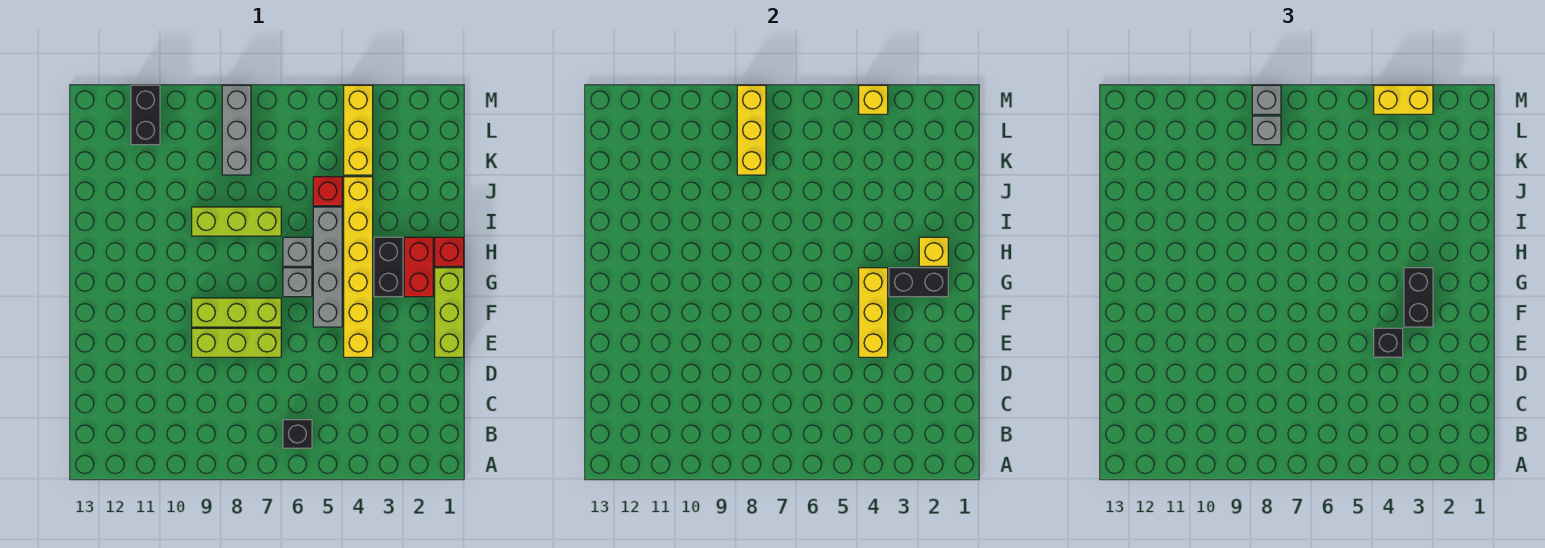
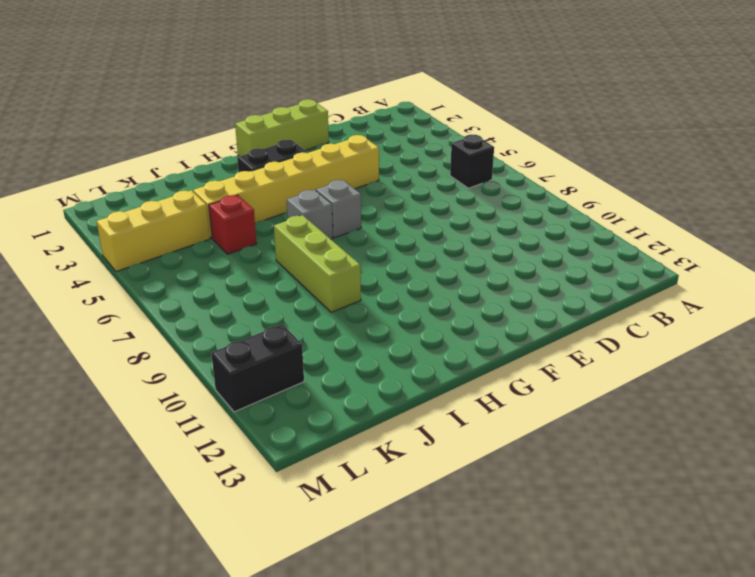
none -> lime brick E7:E9 level 1
none -> grey brick F5:I5 level 1
none -> lime brick F7:F9 level 1

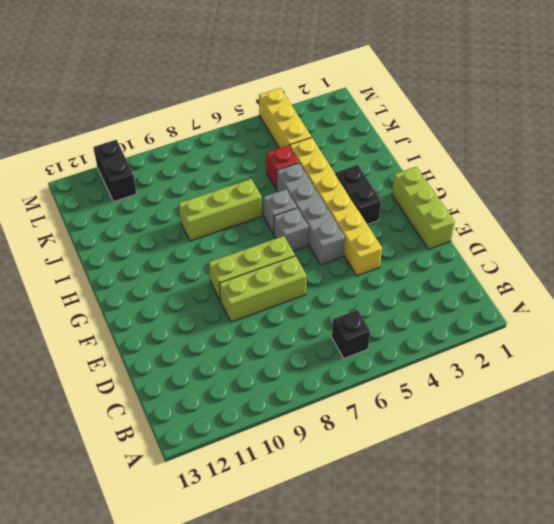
none -> red brick G2:H2 level 1
none -> red brick H1 level 1
none -> grey brick K8:M8 level 1

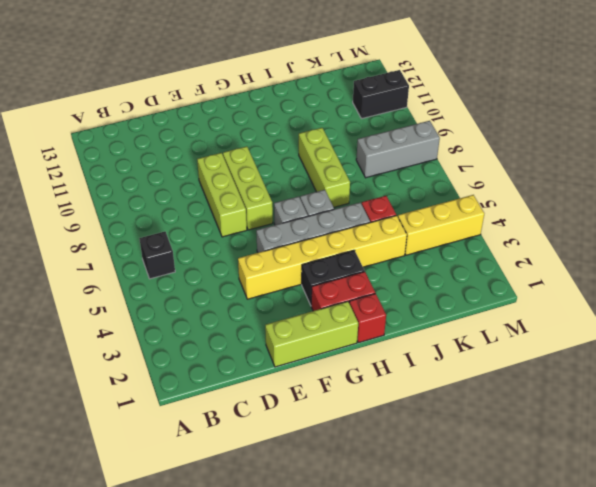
none -> yellow brick E4:G4 level 2
none -> black brick G2:G3 level 2
none -> yellow brick H2 level 2

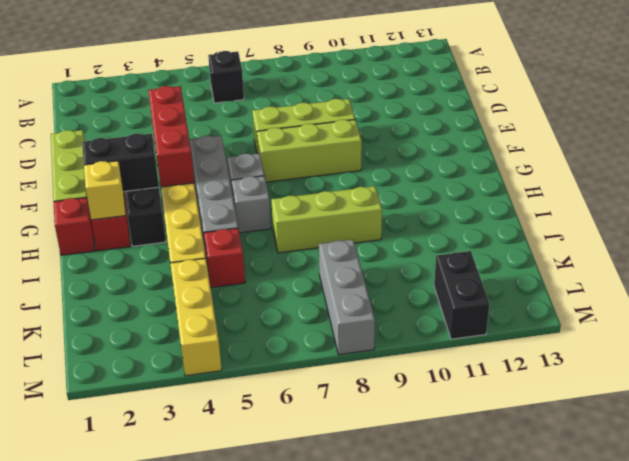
red brick E4:G4 level 2 -> yellow brick E4:G4 level 2
none -> yellow brick K8:M8 level 2
none -> yellow brick M4 level 2
none -> black brick E4 level 3

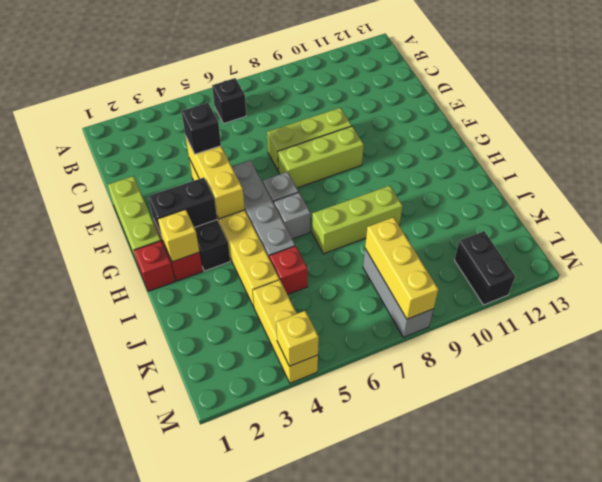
none -> black brick F3:G3 level 3
none -> grey brick L8 level 3
none -> yellow brick M3:M4 level 3

